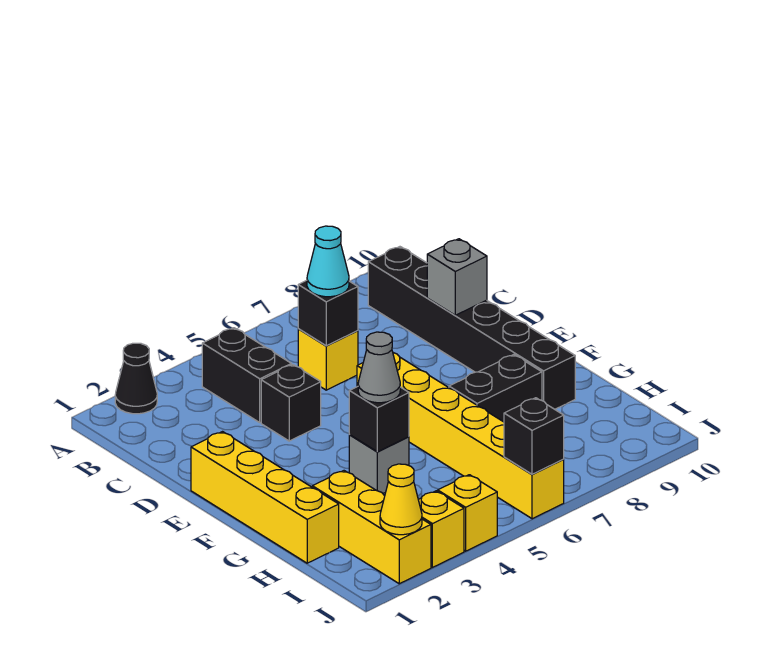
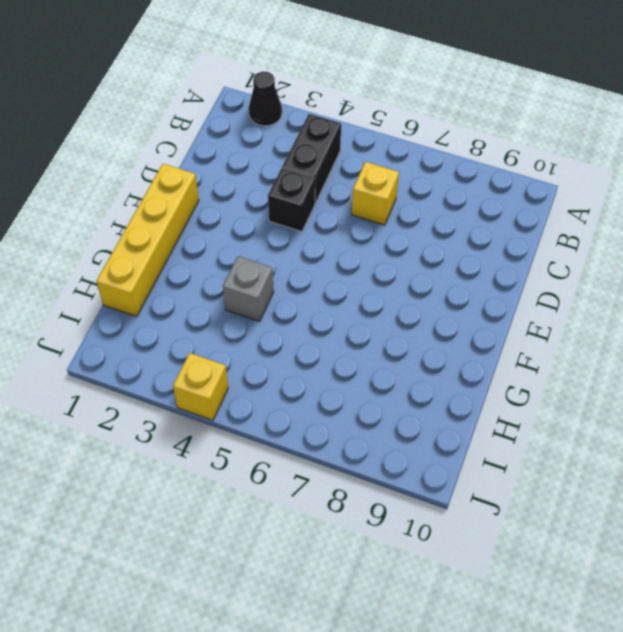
none -> black brick B9:G9 level 1
none -> yellow brick E6:J6 level 1
none -> black brick G7:G8 level 1

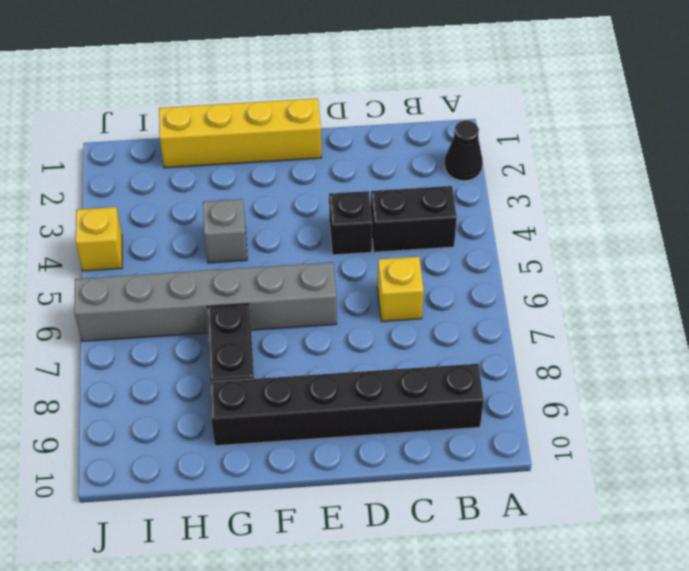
grey brick E6:J6 level 1 -> yellow brick E6:J6 level 1
none -> yellow brick H2:J2 level 1
none -> yellow brick J3 level 1
none -> black brick C6 level 2

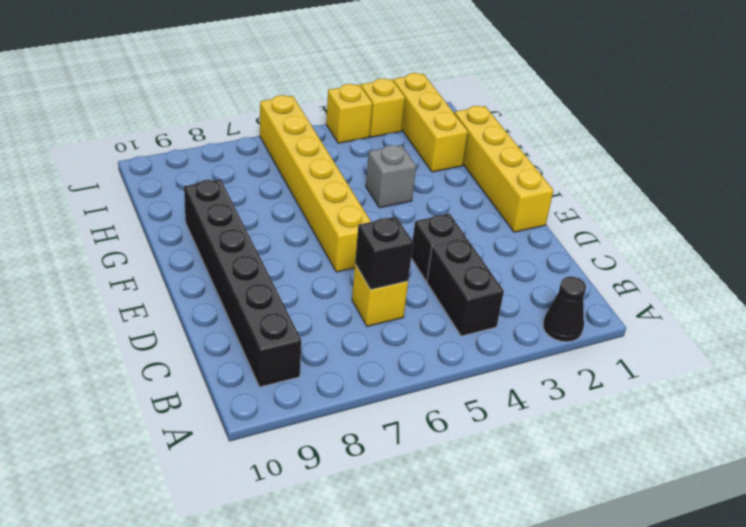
none -> black brick G7:G8 level 1
none -> grey brick D9 level 2
none -> black brick G4 level 2

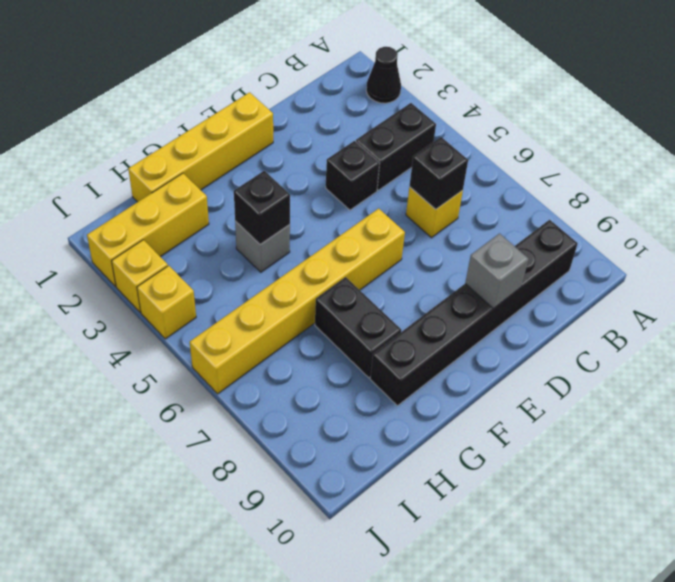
none -> yellow cone J2 level 2
none -> black brick J6 level 2
none -> cyan cone C6 level 3

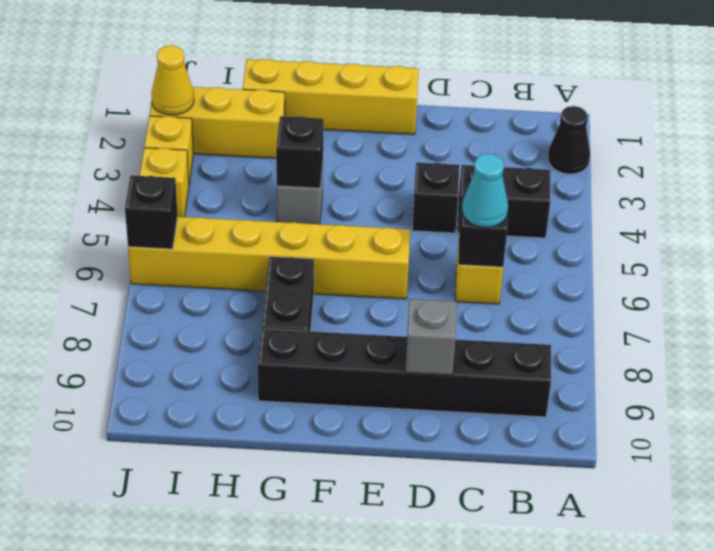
none -> grey cone G4 level 3

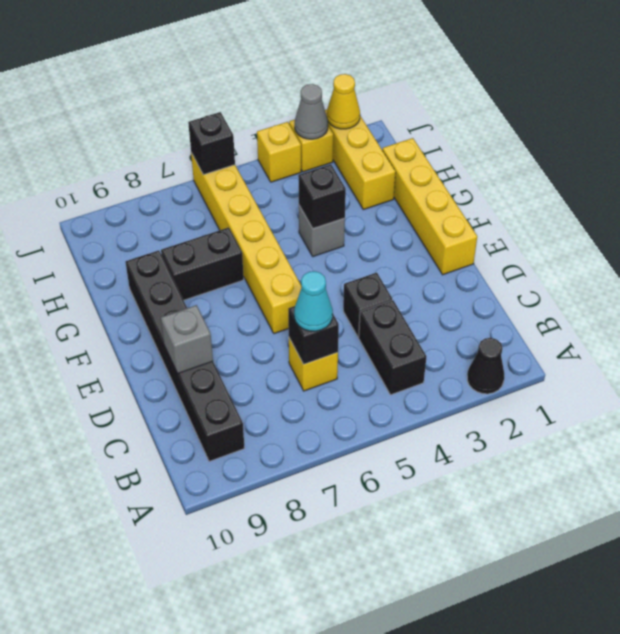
grey cone J3 level 2 -> grey cone G4 level 3

